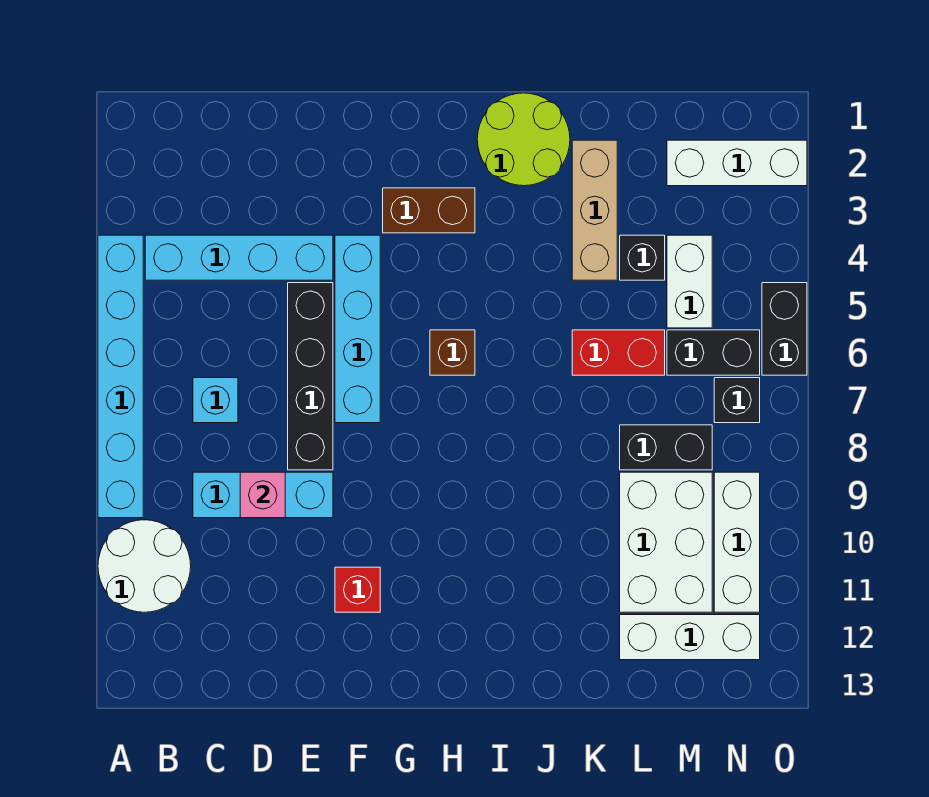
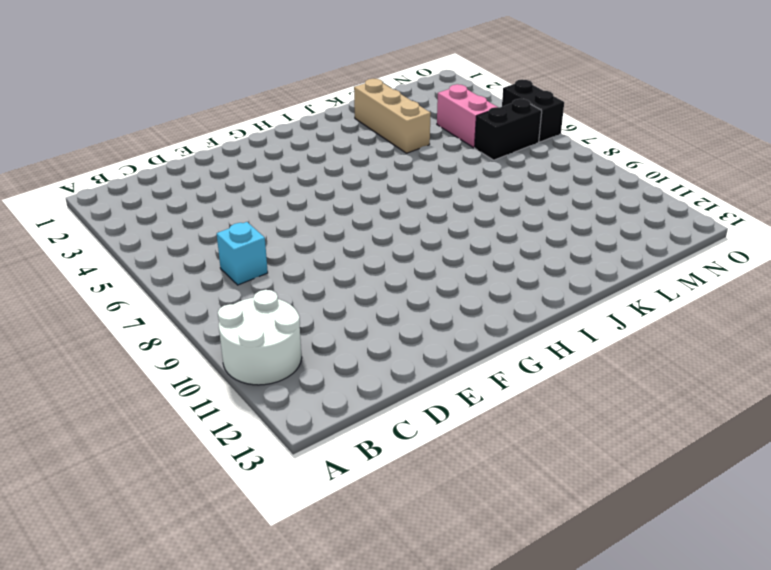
pink brick M4:M5 level 1 -> white brick M4:M5 level 1
none -> cyan brick A4:A9 level 1
none -> cyan brick B4:E4 level 1
none -> cyan brick C9:E9 level 1

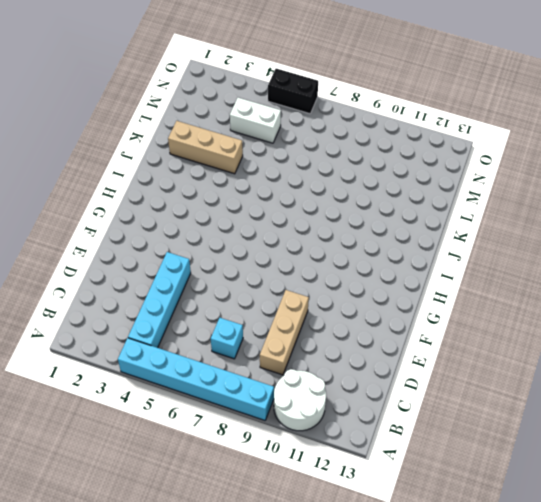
tan brick C9:E9 level 1 -> cyan brick C9:E9 level 1
none -> black brick E5:E8 level 1
none -> cyan brick F4:F7 level 1
none -> red brick F11 level 1

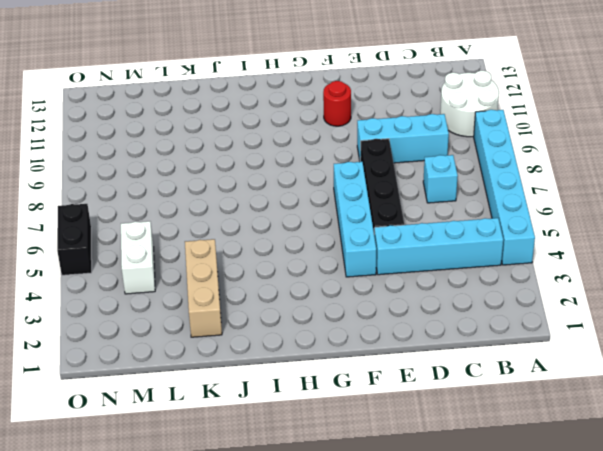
red round brick F11 level 1 -> red brick F11 level 1
none -> brown brick G3:H3 level 1
none -> brown brick H6 level 1
none -> lime round brick I1:J2 level 1

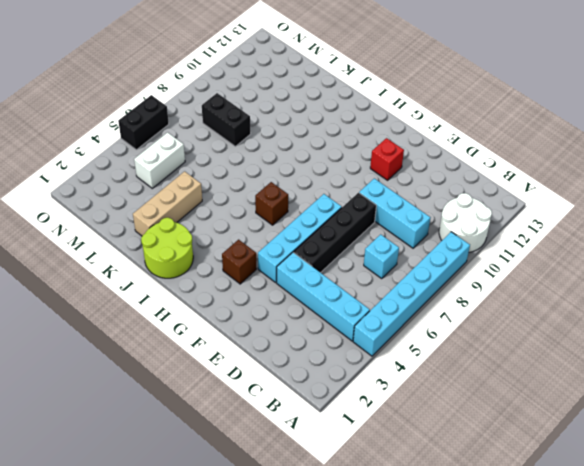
brown brick G3 level 1 -> brown brick G3:H3 level 1
none -> red brick K6:L6 level 1
none -> black brick L4 level 1
none -> white brick L9:M11 level 1

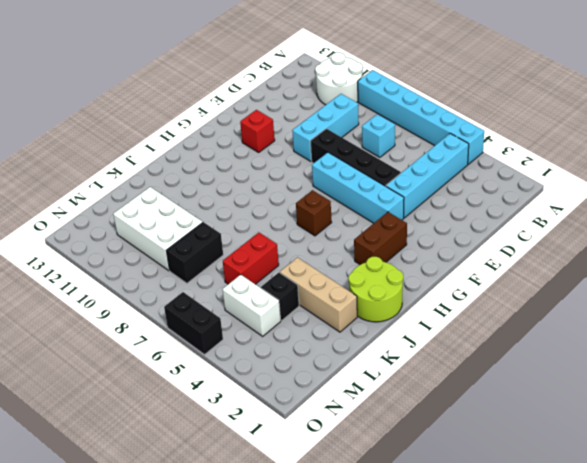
none -> white brick L12:N12 level 1
none -> white brick M2:O2 level 1
none -> black brick M6:N6 level 1

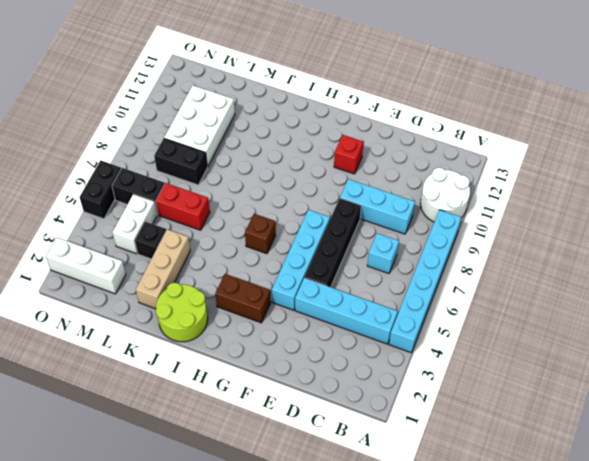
none -> white brick L12:N12 level 1
none -> black brick N7 level 1
none -> white brick N9:N11 level 1

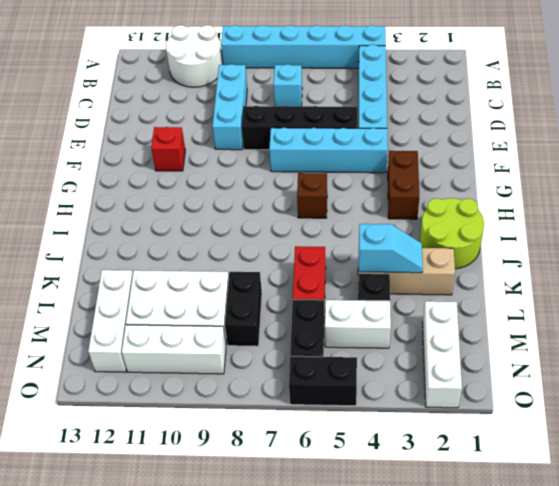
cyan slope K3:K4 level 2 top 4 -> none
none -> black brick N7 level 1
none -> pink brick D9 level 2

